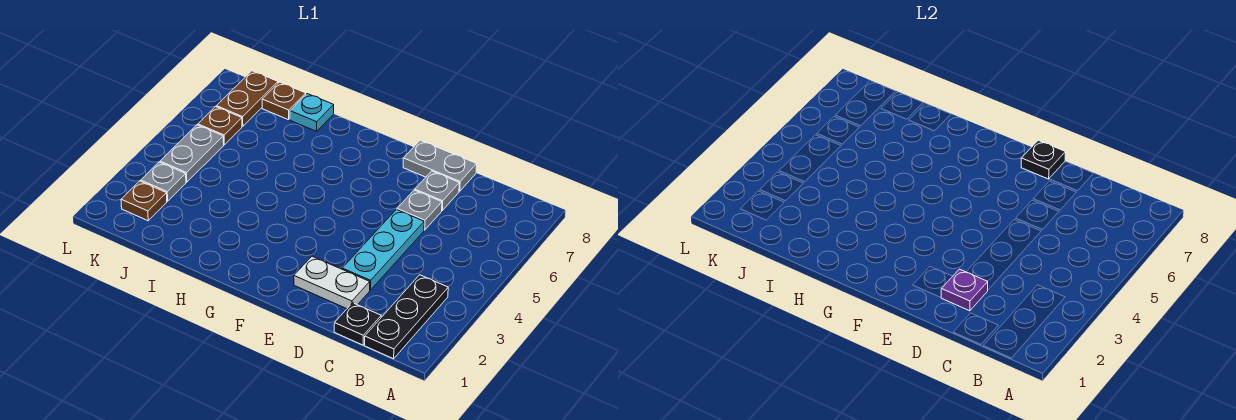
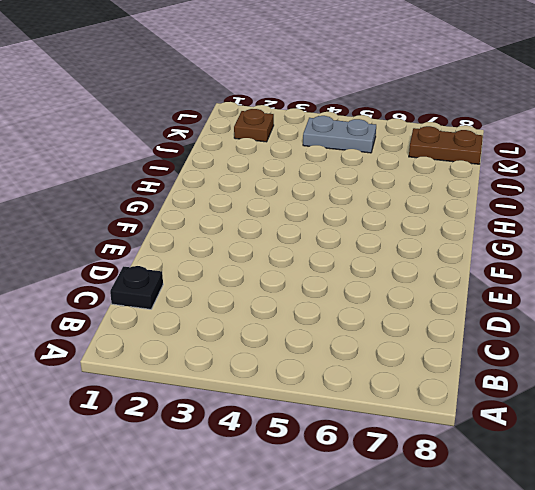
none -> black plate B1:B3 level 1
none -> white plate D2:E2 level 1
none -> cyan plate D3:D5 level 1

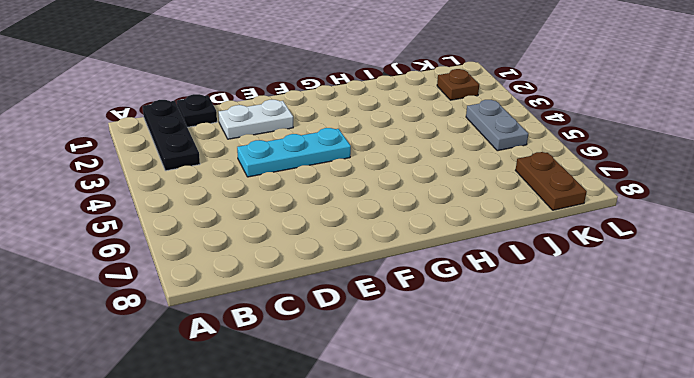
cyan plate D4:F4 level 1 -> cyan plate D3:D5 level 1
none -> grey plate D6 level 1
none -> grey plate D7 level 1
none -> grey plate D8:E8 level 1

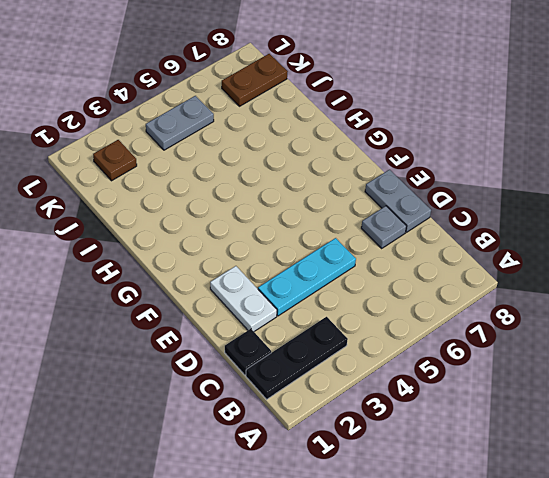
none -> grey plate D6 level 1
none -> cyan plate I8 level 1
none -> brown plate J8 level 1

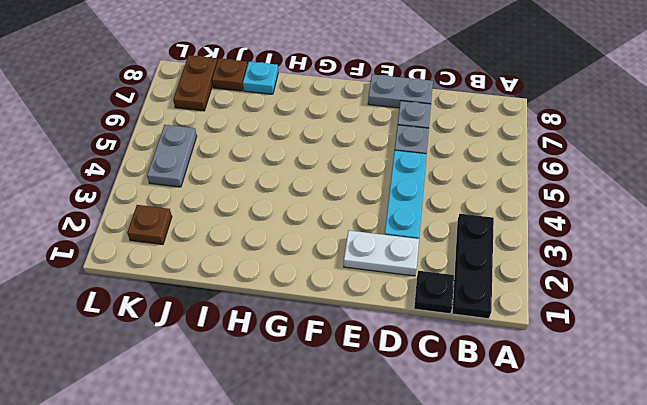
none -> grey plate K3 level 1
none -> brown plate K6 level 1
none -> purple plate D2 level 2

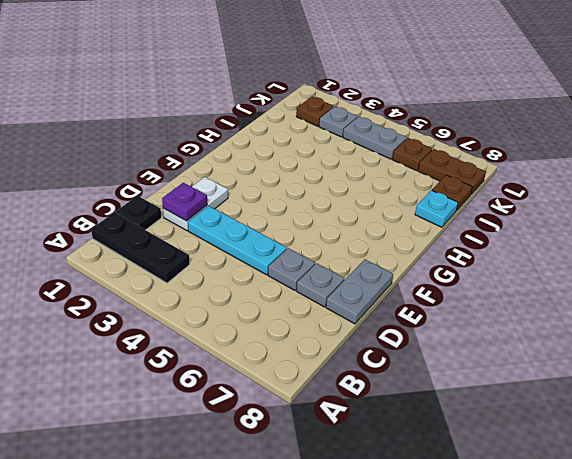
none -> black plate E8 level 2

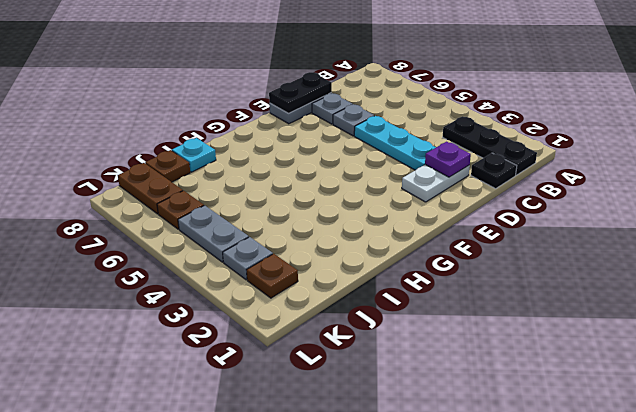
black plate D8:E8 level 2 -> black plate E8 level 2

